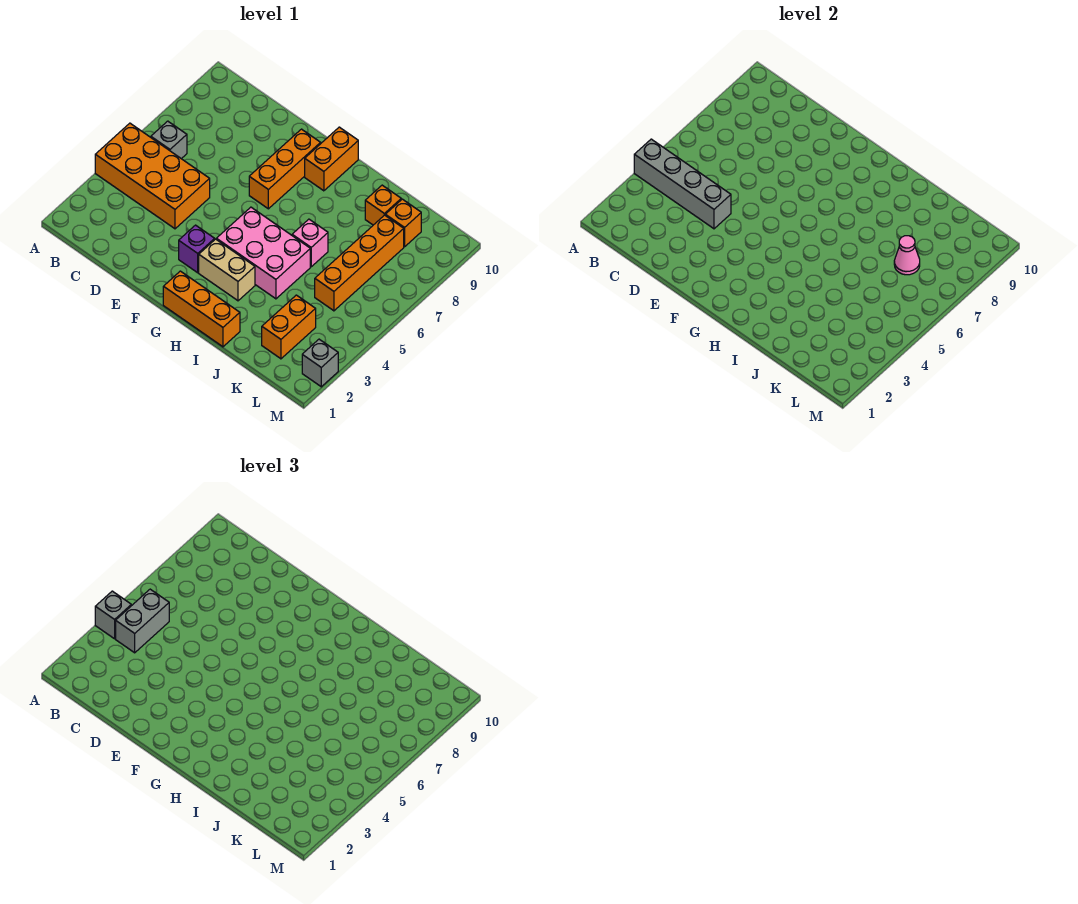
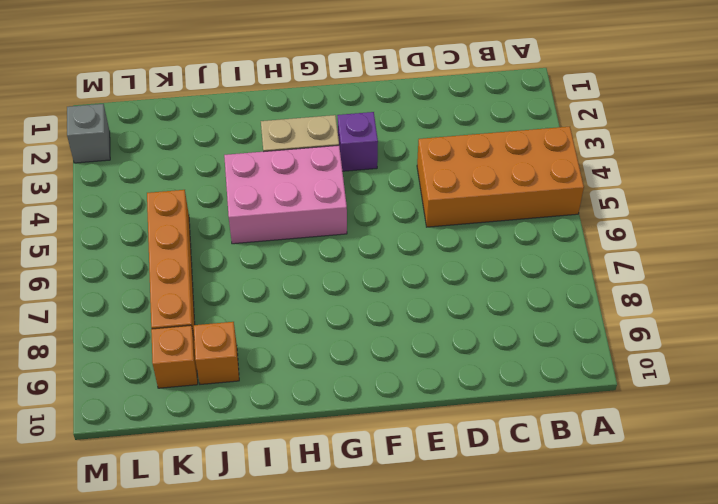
none -> grey brick B6 level 1
none -> orange brick F7:F9 level 1
none -> orange brick G1:I1 level 1

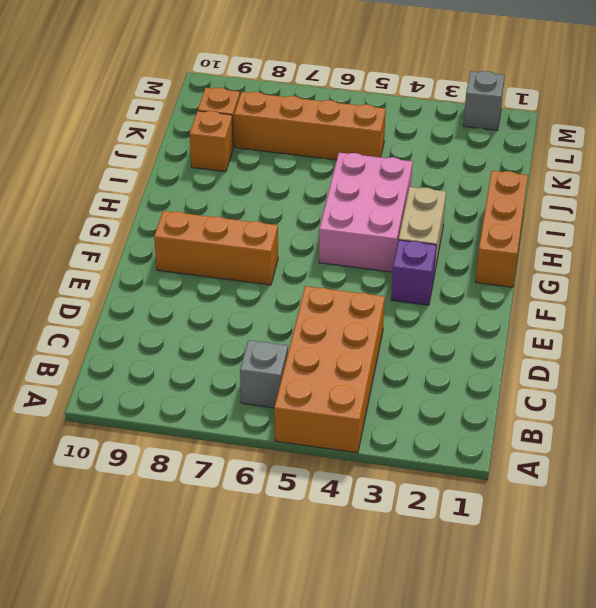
none -> orange brick G9:G10 level 1
none -> pink brick I6 level 1
none -> orange brick K2:K3 level 1

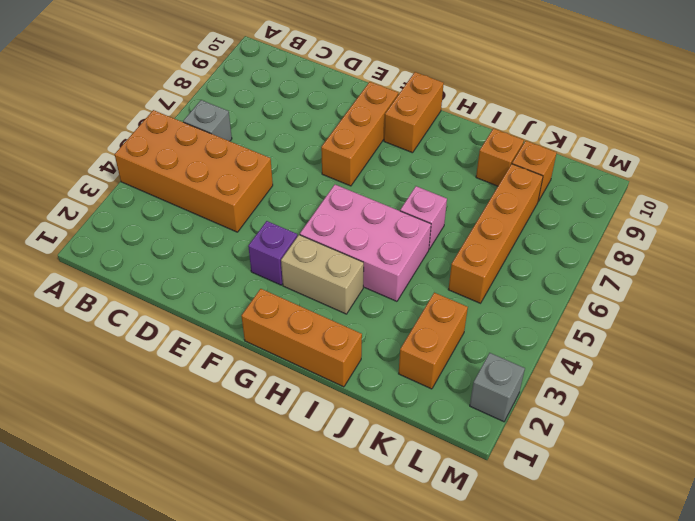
none -> grey brick A4:D4 level 2
none -> pink cone K7 level 2
none -> grey brick A4 level 3

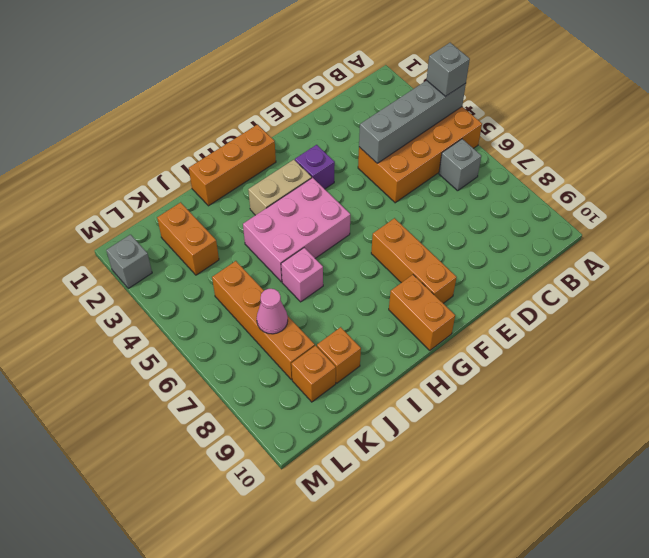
none -> grey brick B4:B5 level 3

